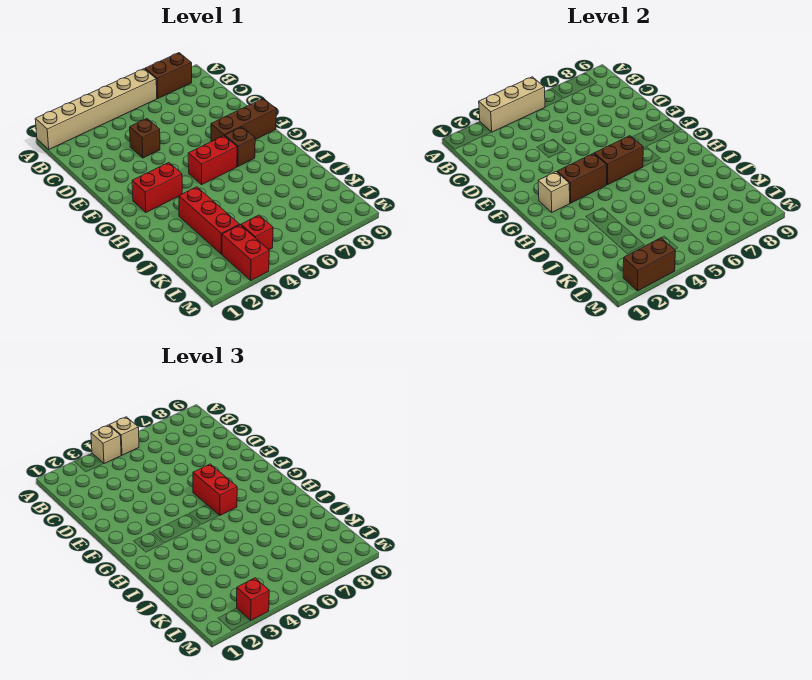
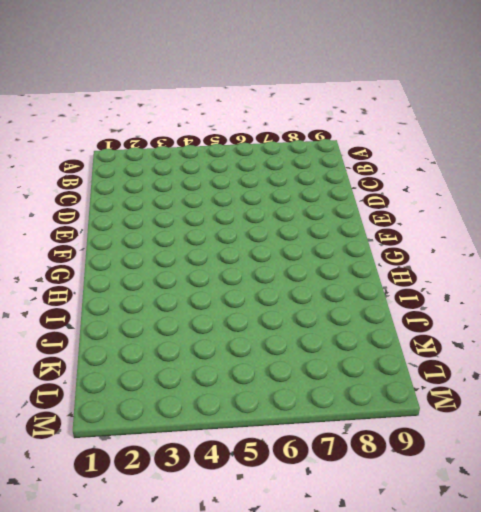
none -> tan brick A1:A6 level 1
none -> brown brick A7:A8 level 1
none -> brown brick D4 level 1

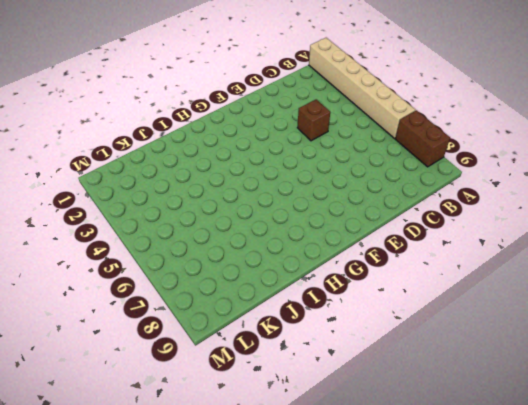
none -> brown brick F7:F9 level 1
none -> red brick G2:G3 level 1
none -> red brick G5:G6 level 1

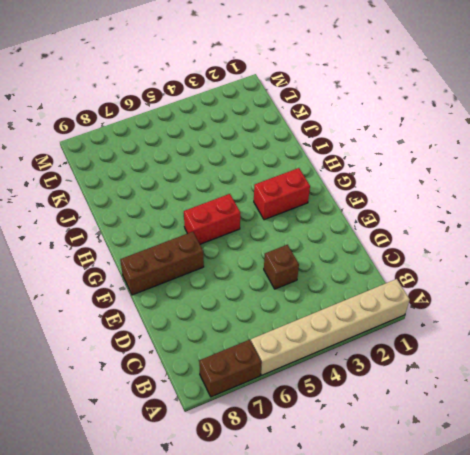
none -> brown brick G7 level 1
none -> red brick I3:K3 level 1
none -> red brick L3:M3 level 1

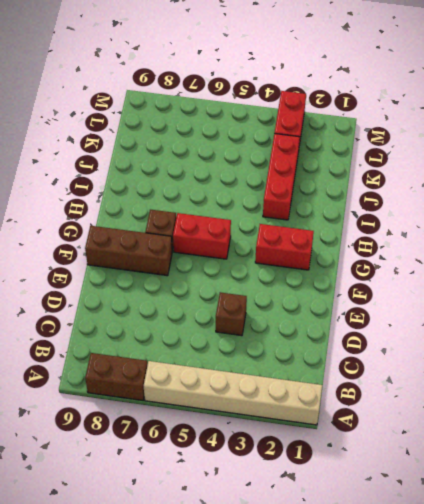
none -> red brick L4 level 1
none -> tan brick A3:A5 level 2
none -> tan brick G2 level 2

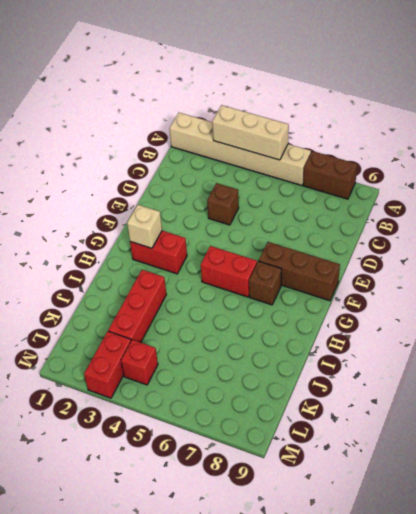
none -> brown brick G3:G4 level 2
none -> brown brick G5:G6 level 2
none -> brown brick M2:M3 level 2

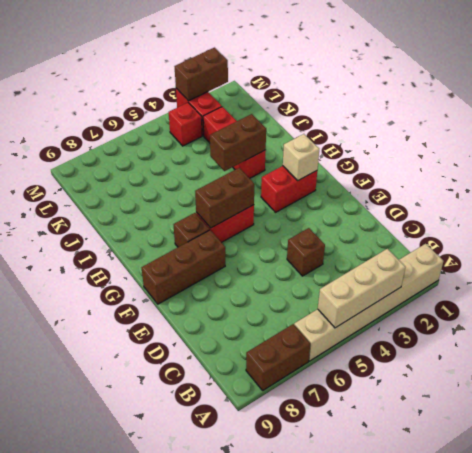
brown brick I3:I4 level 2 -> brown brick G3:G4 level 2
none -> tan brick A4 level 3
none -> tan brick A5 level 3
none -> red brick F6:G6 level 3

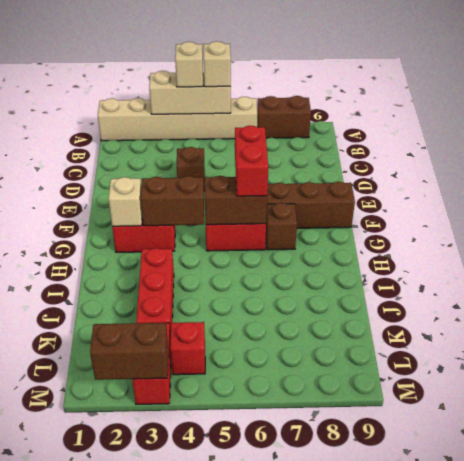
none -> red brick M3 level 3

